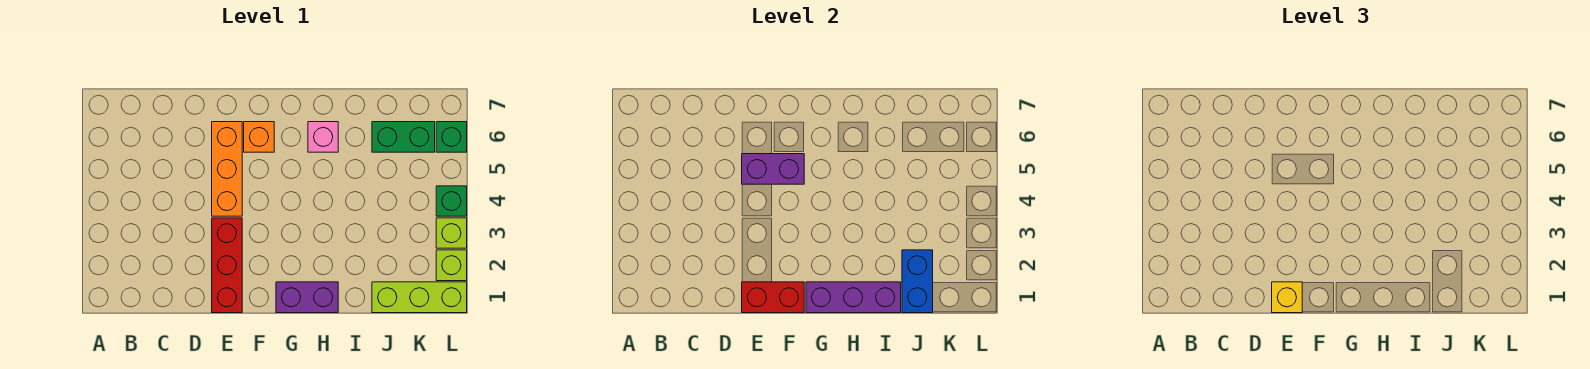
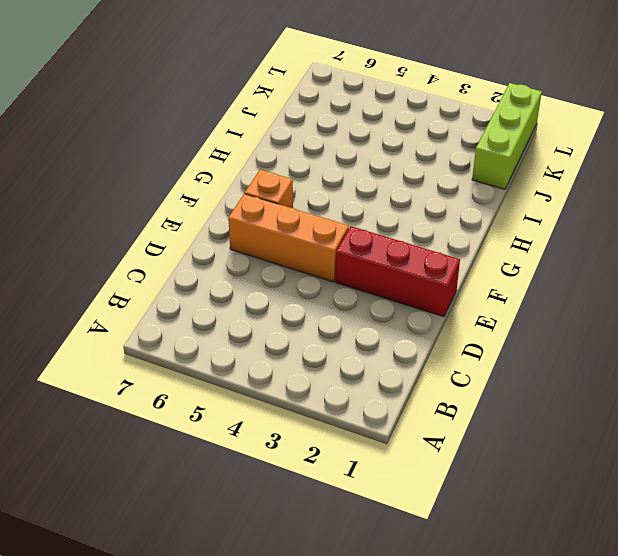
none -> purple brick G1:H1 level 1
none -> pink brick H6 level 1
none -> green brick J6:K6 level 1

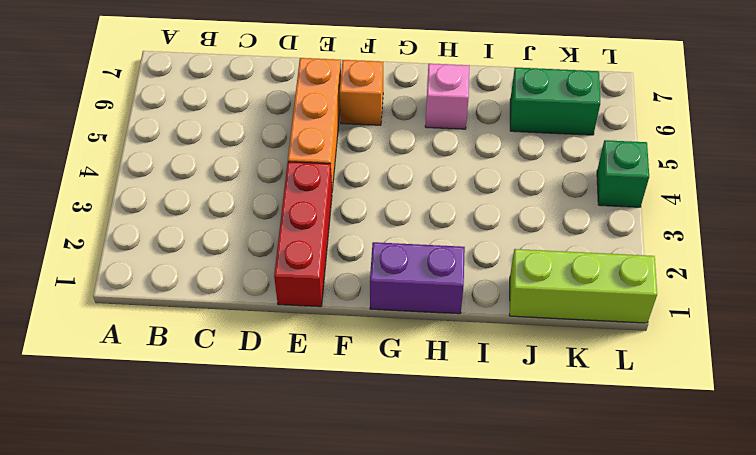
none -> lime brick L2 level 1
none -> lime brick L3 level 1
none -> green brick L6 level 1

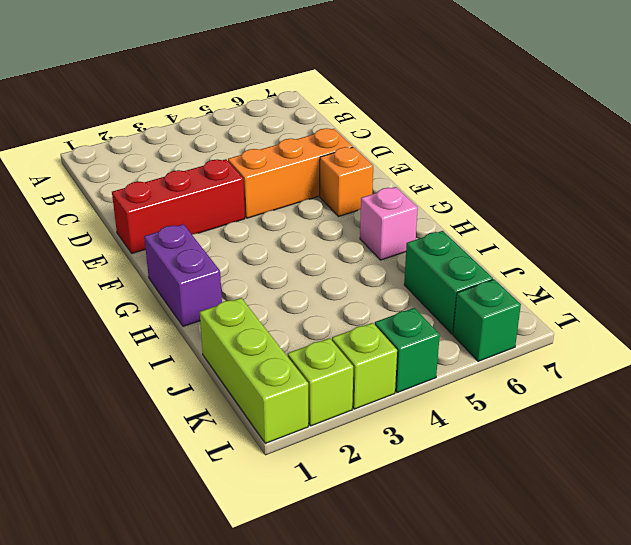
none -> red brick E1:F1 level 2
none -> purple brick E5:F5 level 2
none -> purple brick G1:I1 level 2

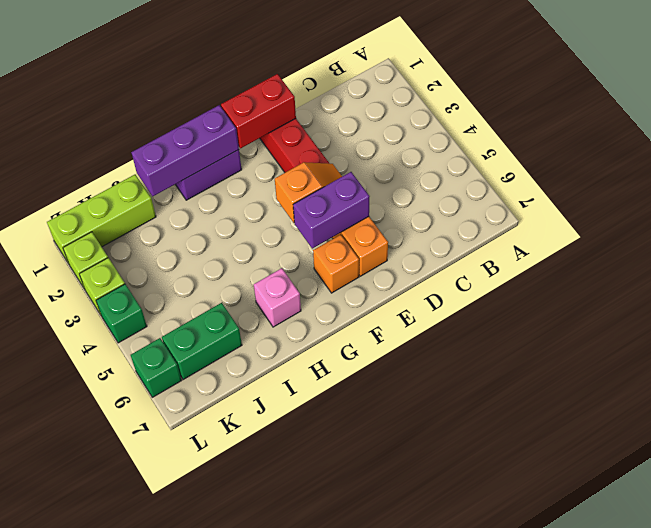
orange slope E4:F4 level 2 top F -> none
none -> blue brick J1:J2 level 2
none -> yellow brick E1 level 3

